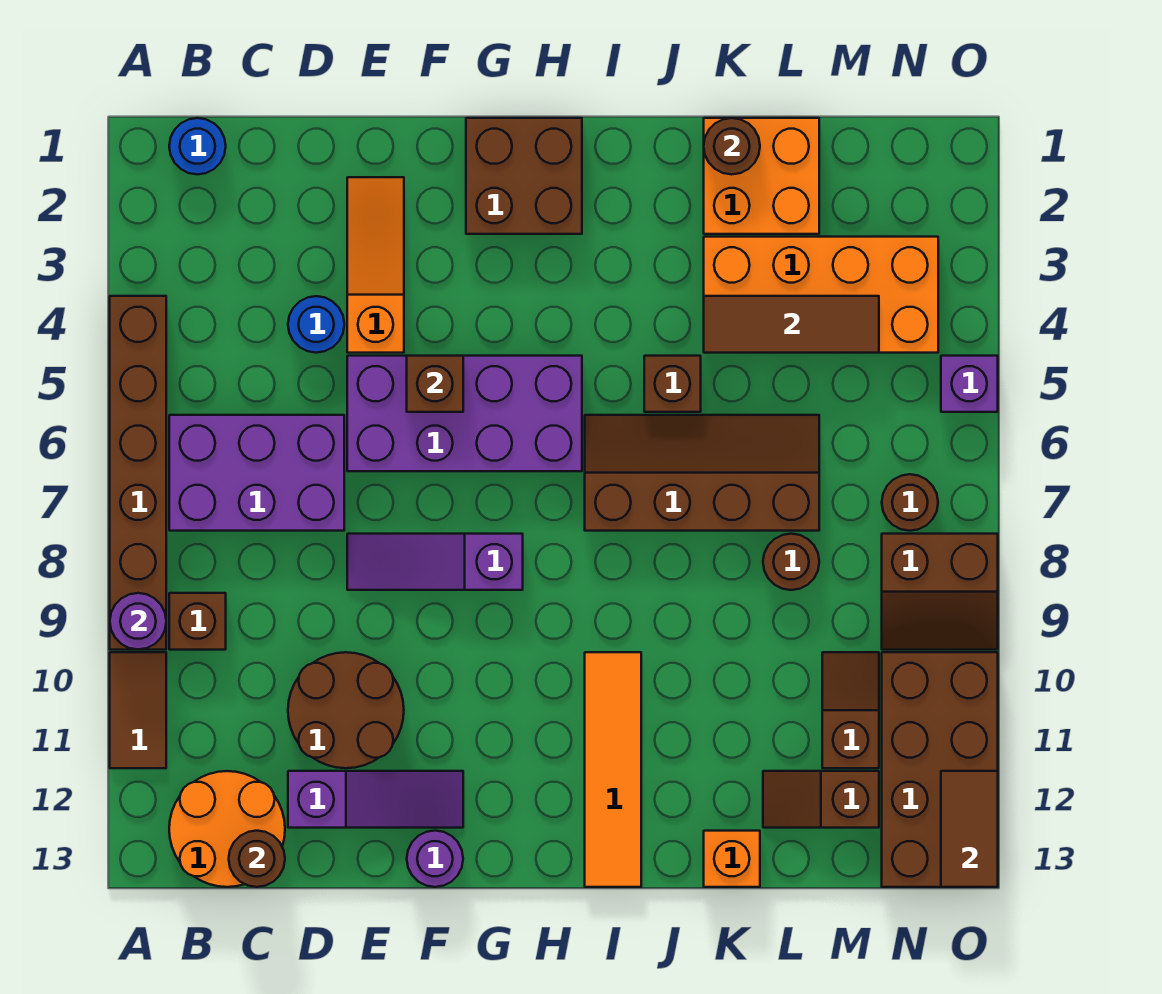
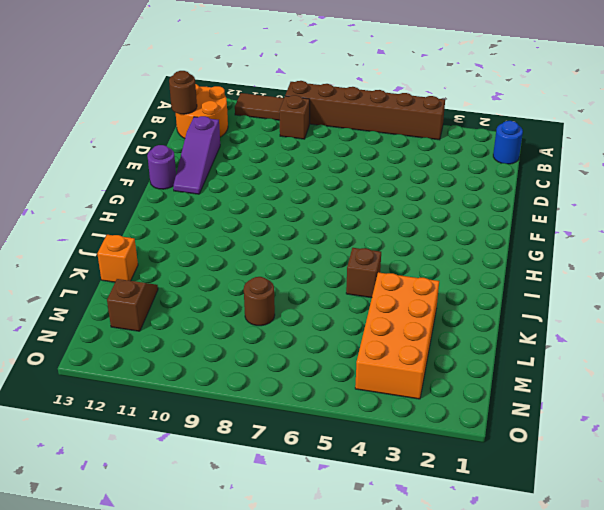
none -> purple brick B6:D7 level 1
none -> blue round brick D4 level 1
none -> brown round brick D10:E11 level 1
none -> orange slope E2:E4 level 1 top 4

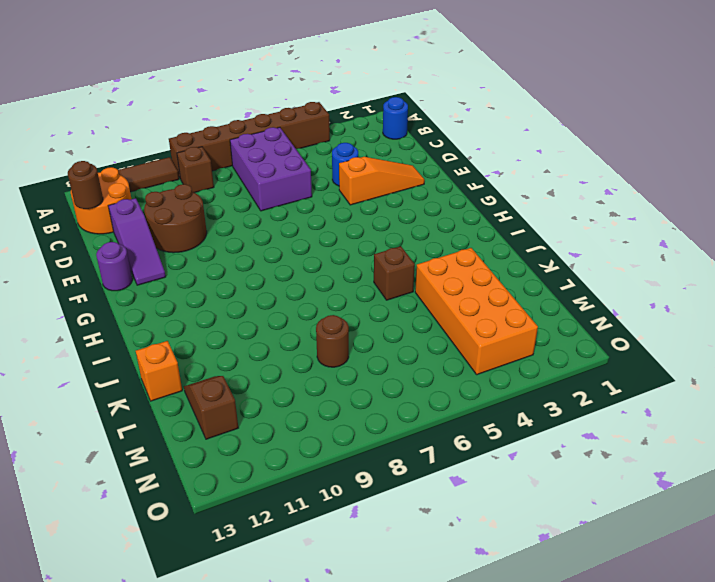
none -> purple brick E5:H6 level 1
none -> purple slope E8:G8 level 1 top G
none -> brown brick G1:H2 level 1
none -> brown slope I6:L7 level 1 top 7

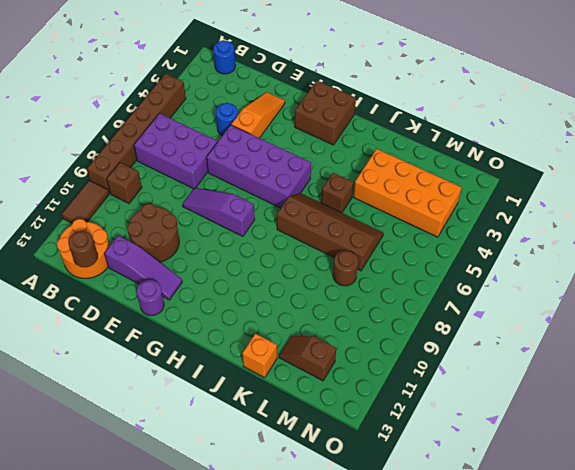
none -> orange tile I10:I13 level 1
none -> orange brick K1:L2 level 1
none -> brown slope M10:M11 level 1 top 11
none -> brown round brick N7 level 1

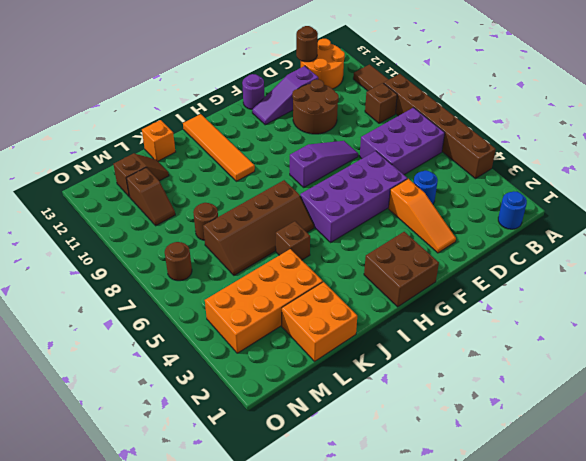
none -> brown slope N8:O9 level 1 top 8
none -> brown brick N10:O13 level 1
none -> purple brick O5 level 1
none -> purple round brick A9 level 2

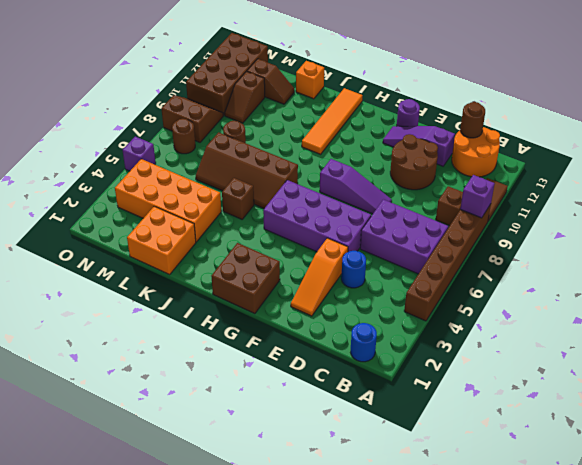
purple brick A9 level 2 -> purple round brick A9 level 2
none -> brown brick F5 level 2
none -> brown round brick K1 level 2
none -> brown tile K4:M4 level 2
none -> brown tile O12:O13 level 2

